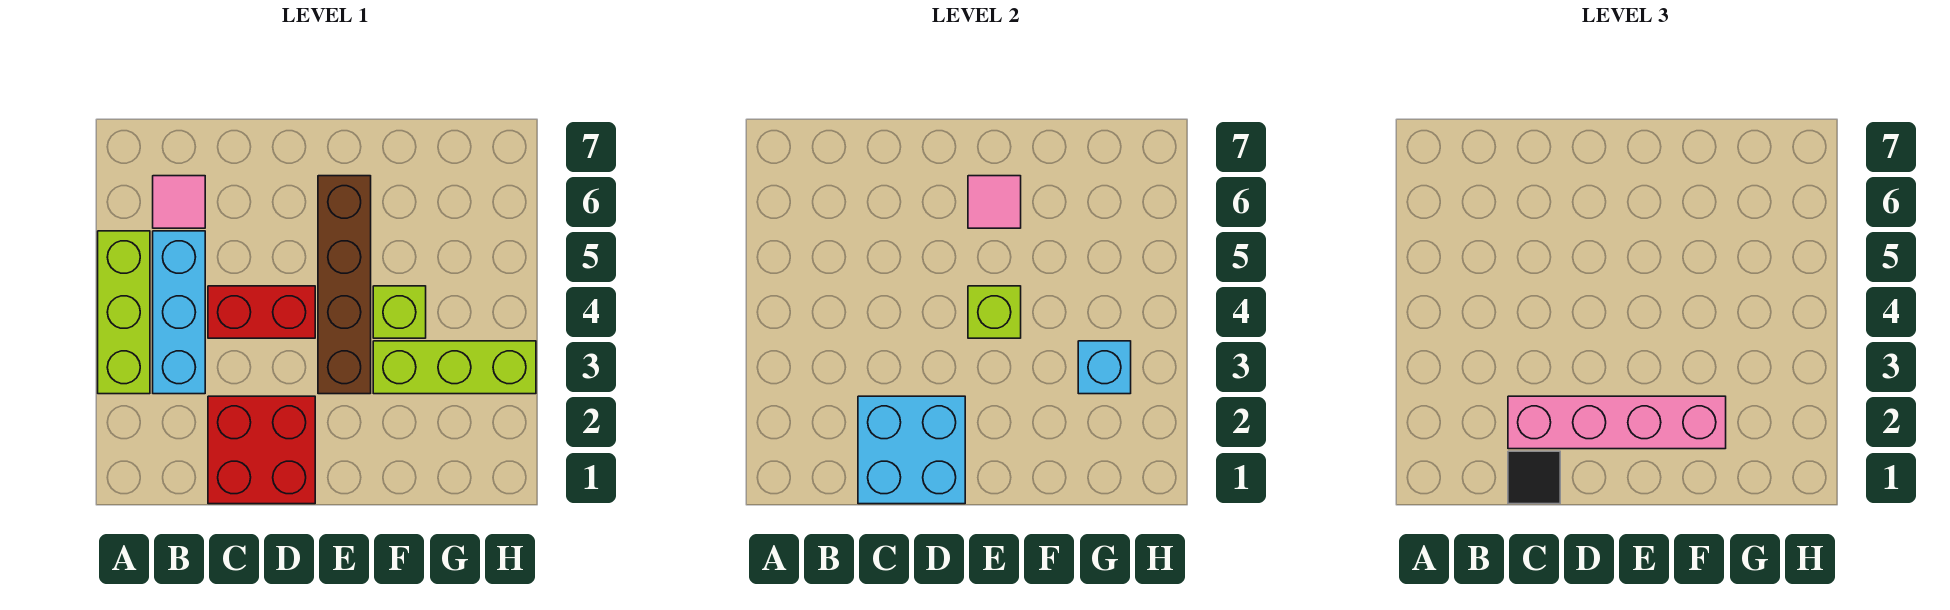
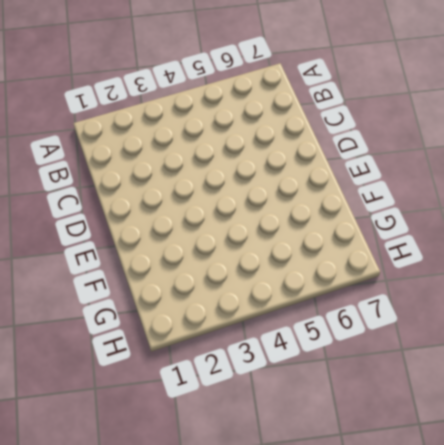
none -> lime brick A3:A5 level 1
none -> cyan brick B3:B5 level 1
none -> pink tile B6 level 1

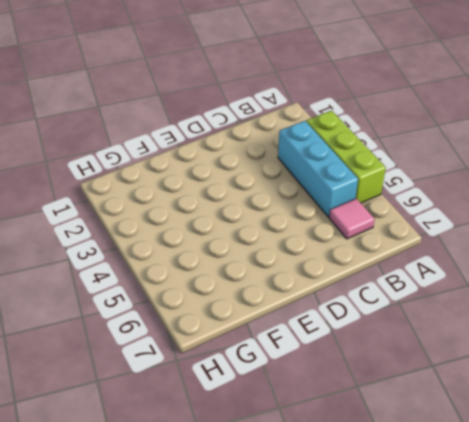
none -> red brick C1:D2 level 1
none -> red brick C4:D4 level 1
none -> brown brick E3:E6 level 1

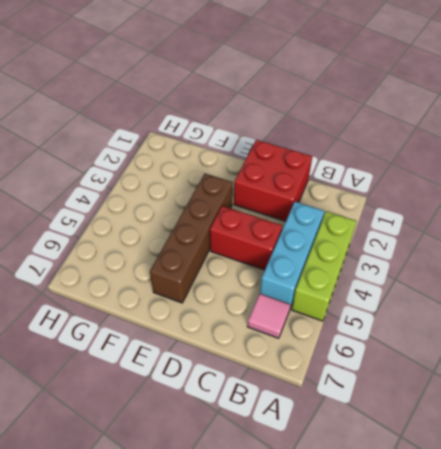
none -> lime brick F3:H3 level 1
none -> lime brick F4 level 1
none -> cyan brick C1:D2 level 2

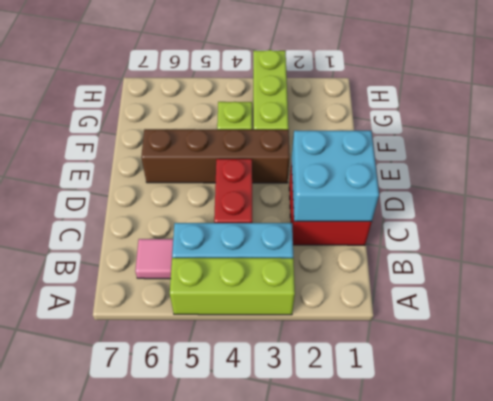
none -> lime brick E4 level 2
none -> pink tile E6 level 2
none -> cyan brick G3 level 2

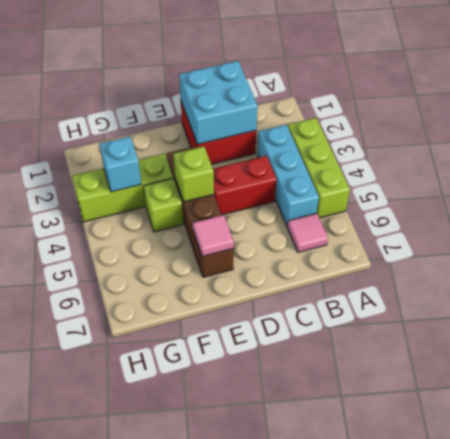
none -> black tile C1 level 3
none -> pink brick C2:F2 level 3

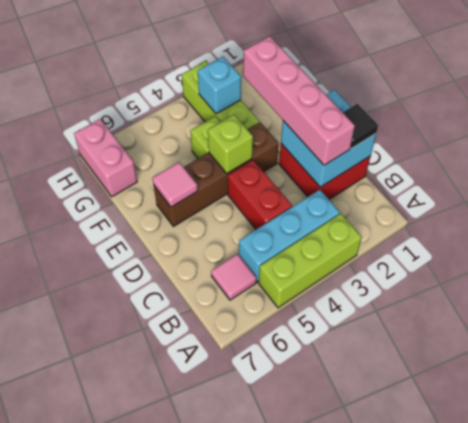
pink brick G7:H7 level 1 -> none

